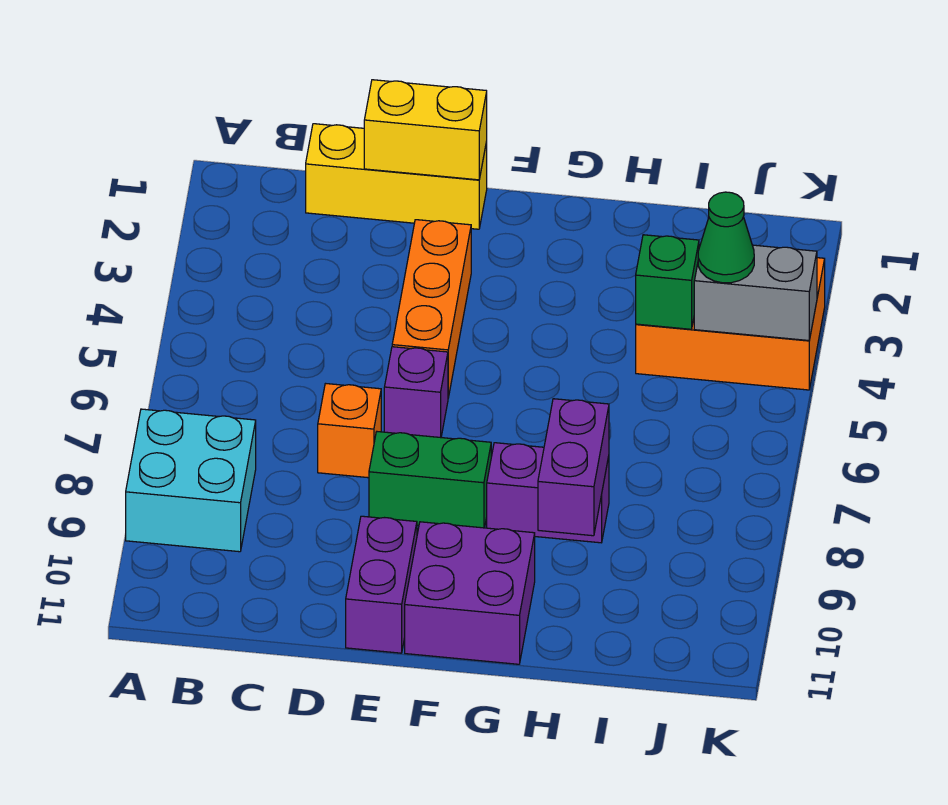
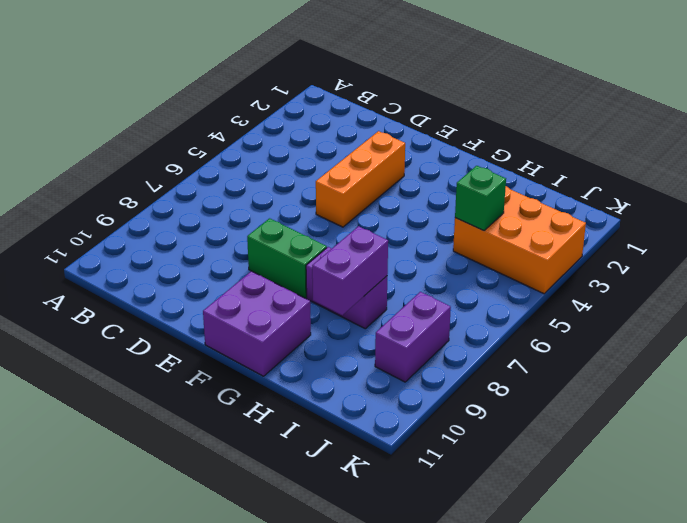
purple brick J8:J9 level 1 -> purple brick E10:E11 level 1
none -> cyan brick A8:B9 level 1
none -> yellow brick C1:E1 level 1
none -> orange brick D7 level 1

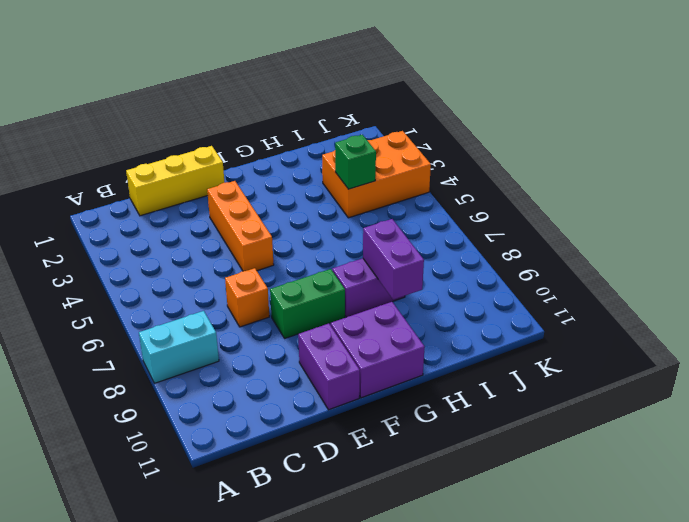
cyan brick A8:B8 level 1 -> cyan brick A8:B9 level 1
none -> purple brick E6 level 1
none -> yellow brick D1:E1 level 2
none -> grey brick J4:K4 level 2

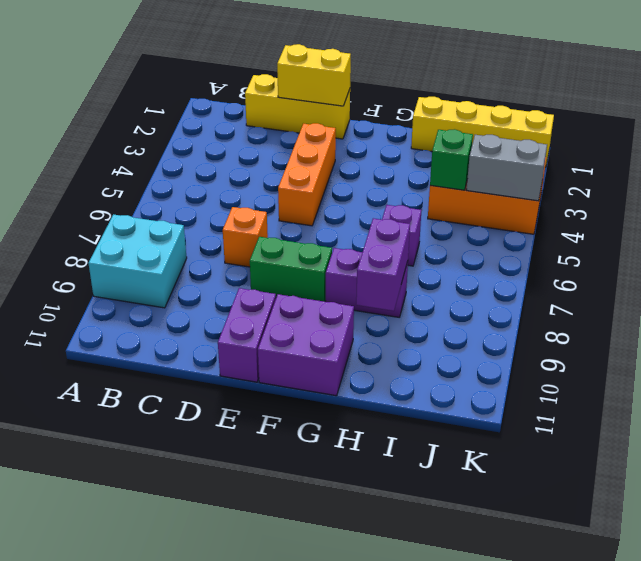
yellow brick H1:K1 level 1 -> none
purple brick H6 level 1 -> purple brick E6 level 1
none -> green cone J4 level 3

